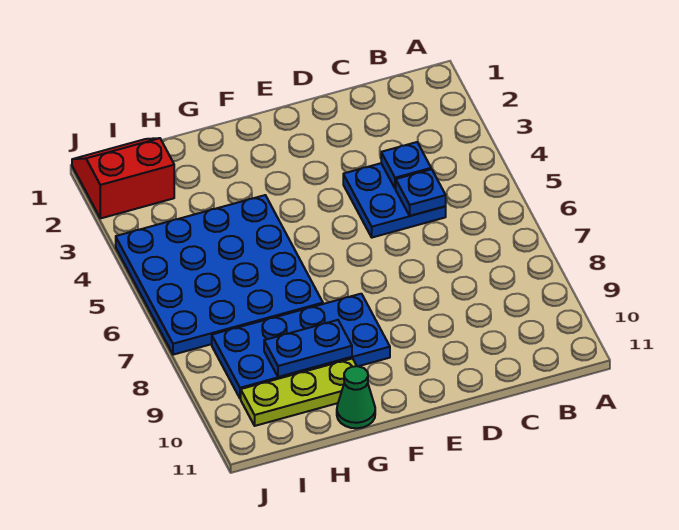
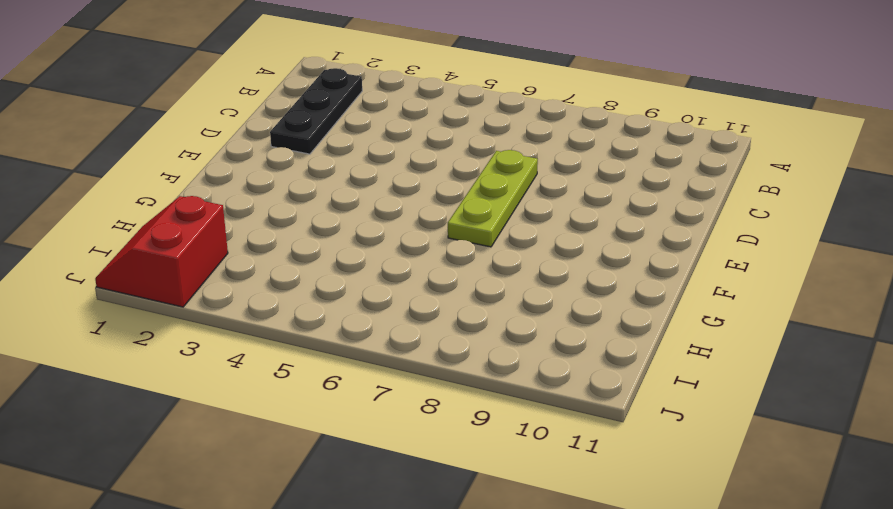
black plate B2:D2 level 1 -> none
lime plate D7:F7 level 1 -> lime plate G10:I10 level 1
none -> blue plate C4:D5 level 1
none -> blue plate F8:I9 level 1

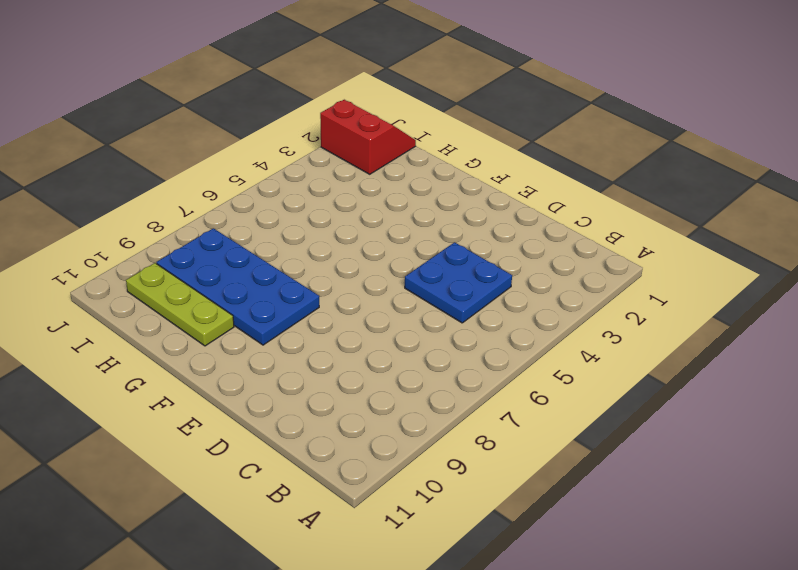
none -> blue plate G4:J7 level 1
none -> green cone G11 level 1

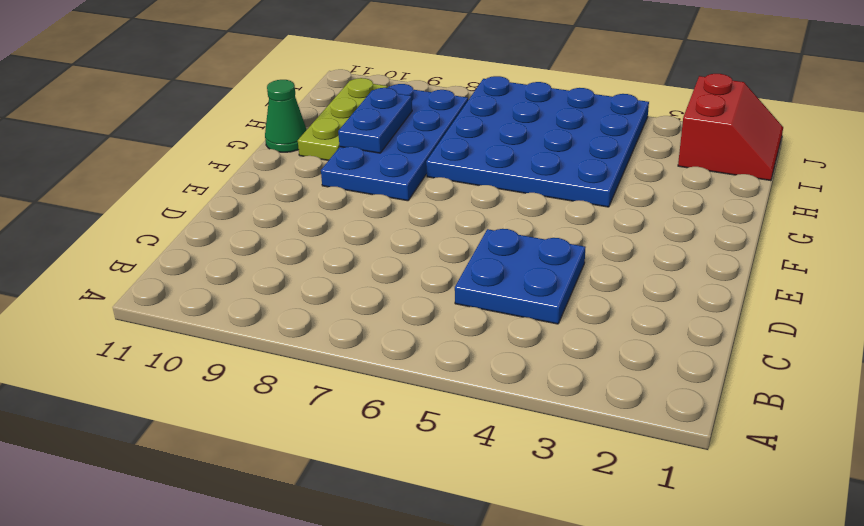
none -> blue plate C4 level 2
none -> blue plate C5 level 2

